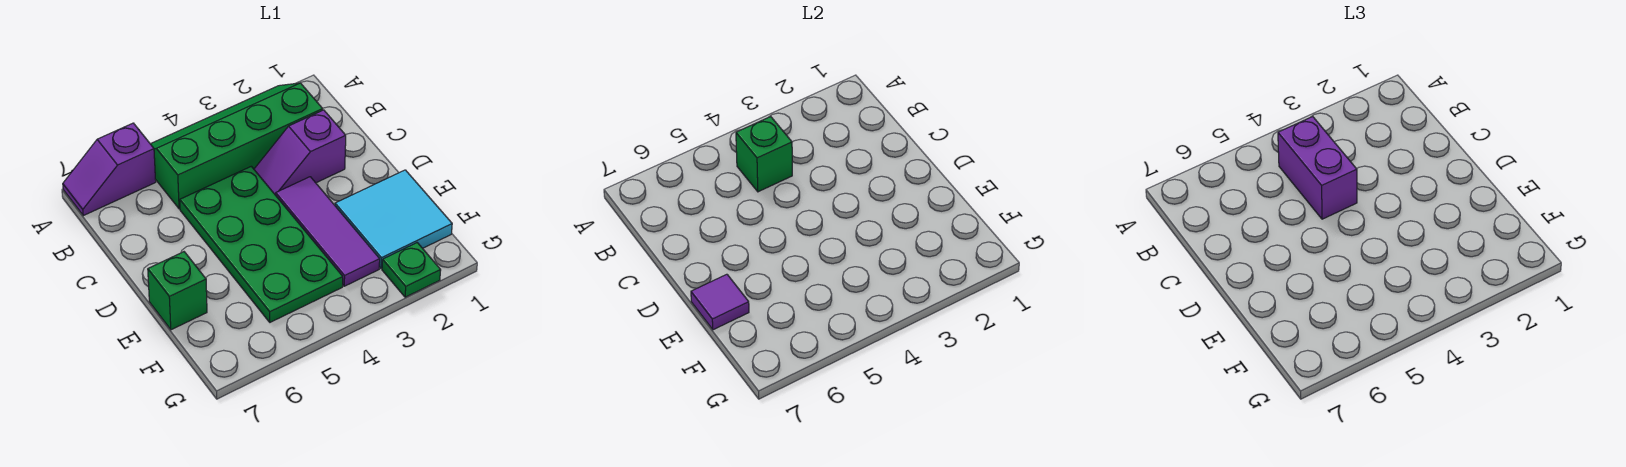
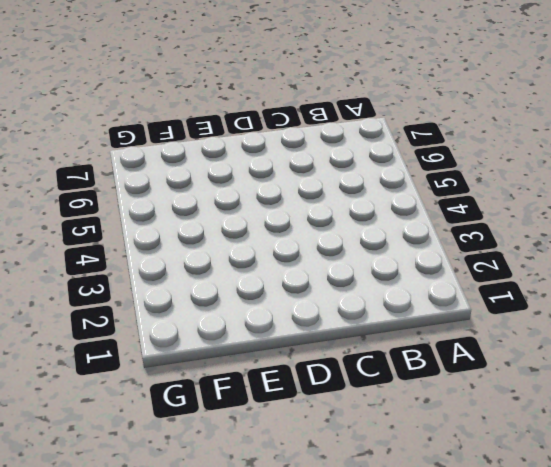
none -> green slope A2:B5 level 1 top B
none -> purple slope A6:A7 level 1 top 6

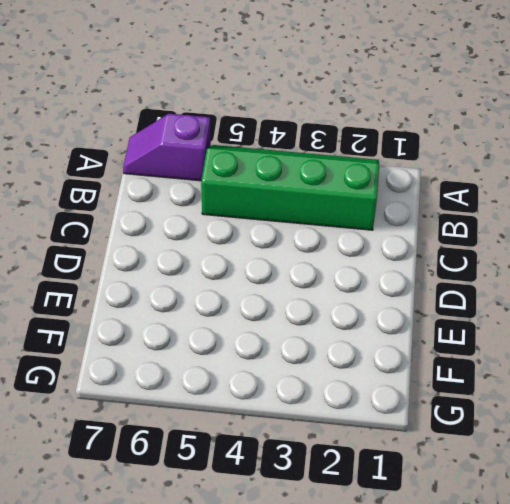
none -> purple slope C2:C3 level 1 top 2
none -> green plate C4:F5 level 1

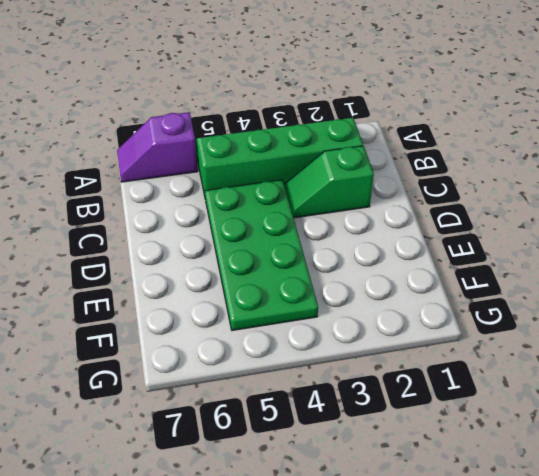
green slope C2:C3 level 1 top 2 -> purple slope C2:C3 level 1 top 2
none -> purple tile D3:F3 level 1
none -> cyan tile E1:F2 level 1

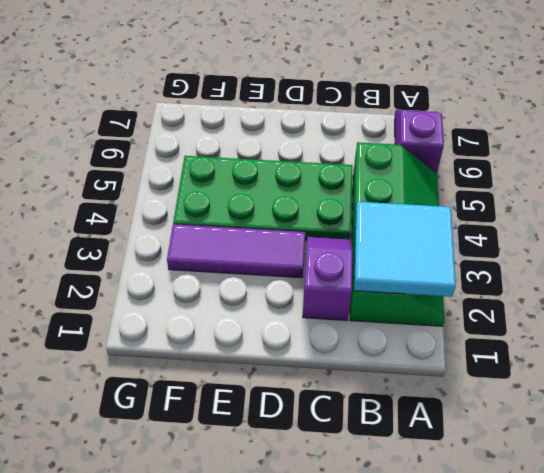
cyan tile A2:B3 level 2 -> cyan tile E1:F2 level 1
none -> green brick E7 level 1
none -> green plate G2 level 1

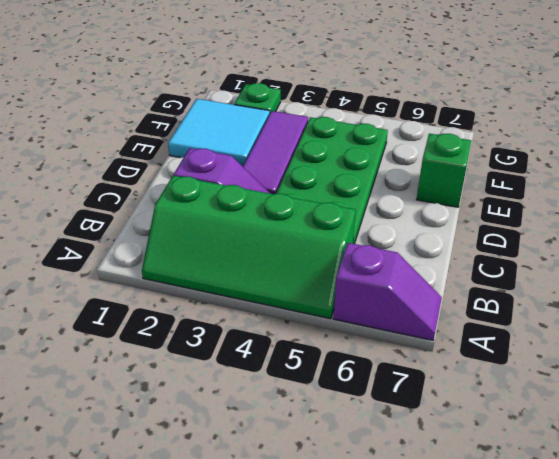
none -> green brick B4 level 2
none -> purple tile E7 level 2

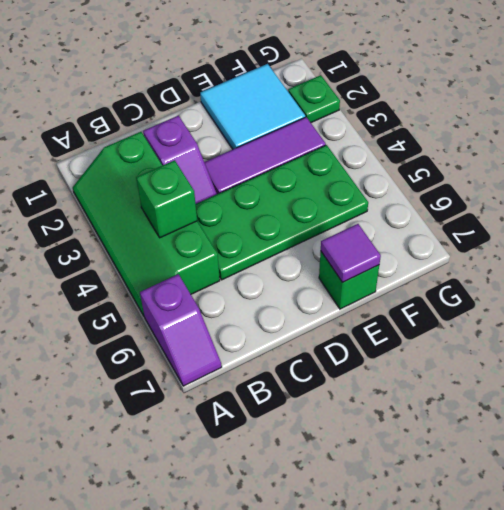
none -> purple brick B4:C4 level 3

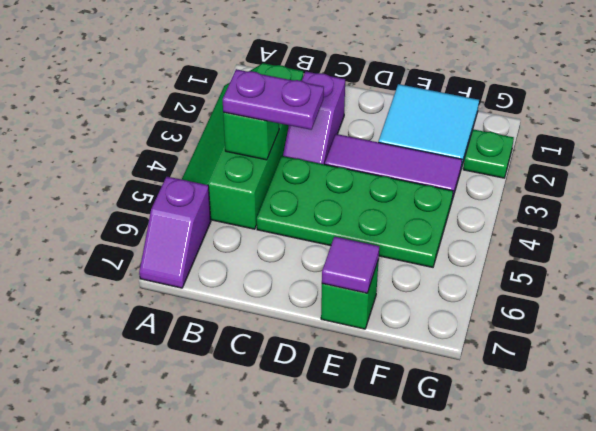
purple plate B4:C4 level 3 -> purple brick B4:C4 level 3

